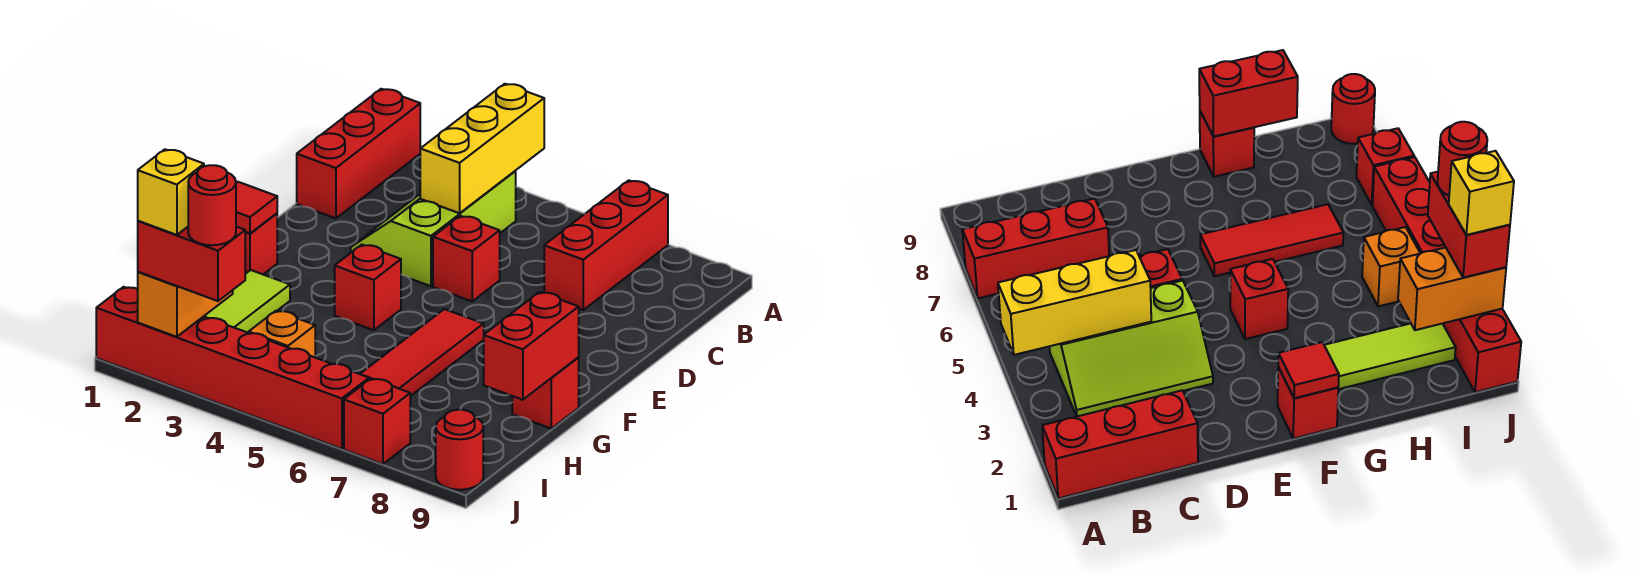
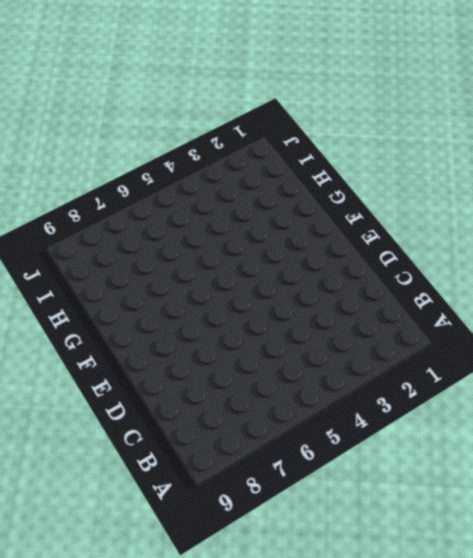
none -> red brick A1:C1 level 1
none -> red brick A7:C7 level 1
none -> lime slope B3:D4 level 1 top 4

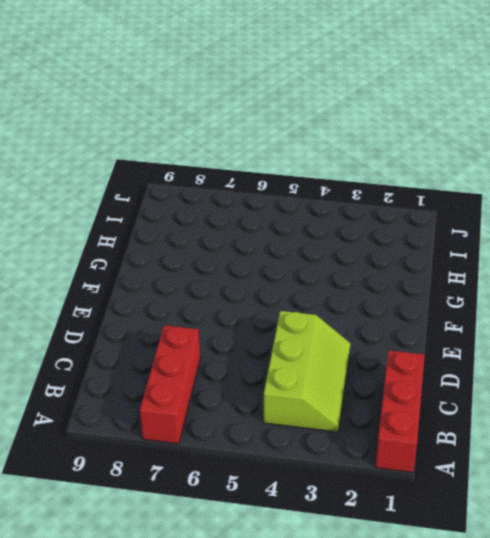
none -> red brick D5 level 1
none -> red brick F1 level 1
none -> red brick F4 level 1

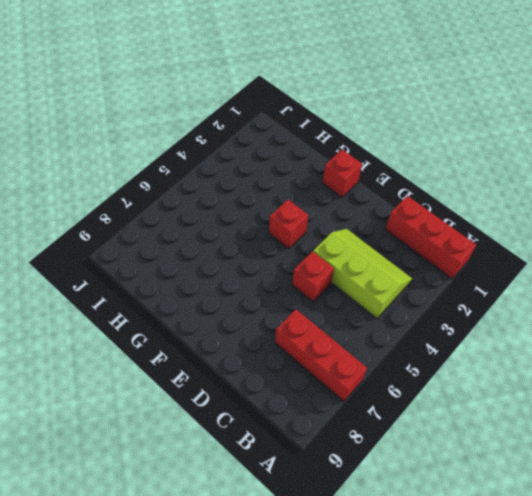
none -> red tile F6:H6 level 1
none -> lime tile G2:I2 level 1
none -> red brick G9 level 1

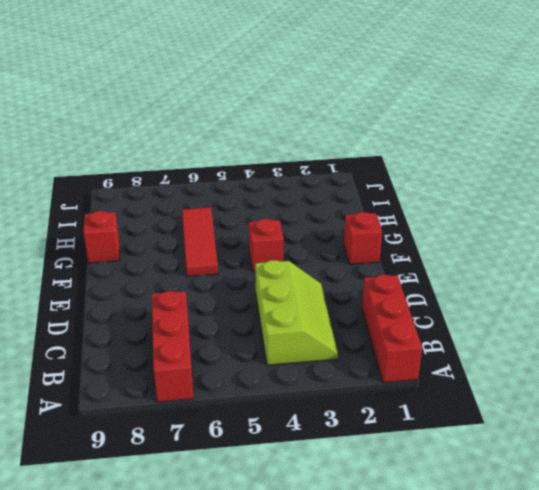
none -> red brick D5 level 1
none -> lime tile G2:I2 level 1
none -> orange brick I4 level 1

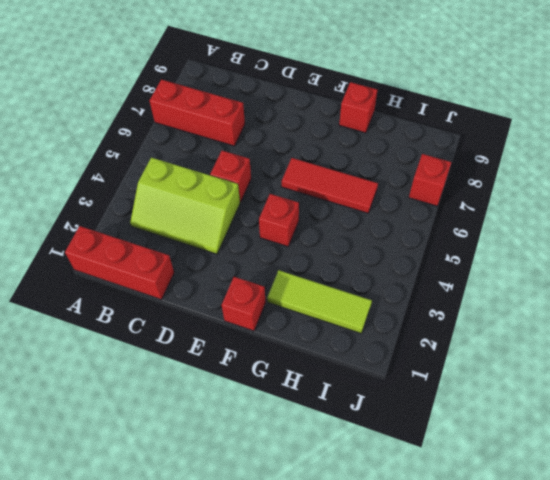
none -> orange brick I4 level 1
none -> red brick J1:J6 level 1
none -> red round brick J9 level 1

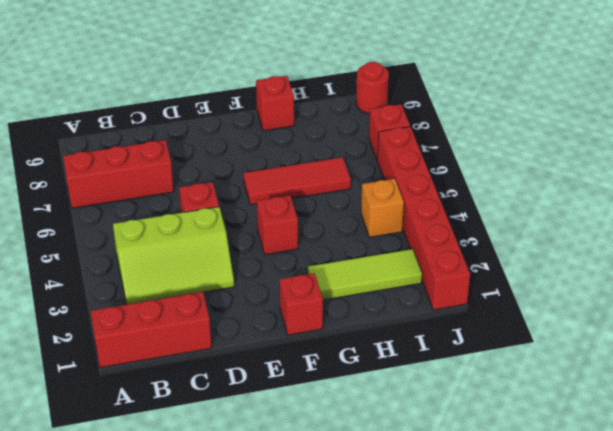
none -> yellow brick A4:C4 level 2
none -> red tile F1 level 2
none -> red brick G9:H9 level 2

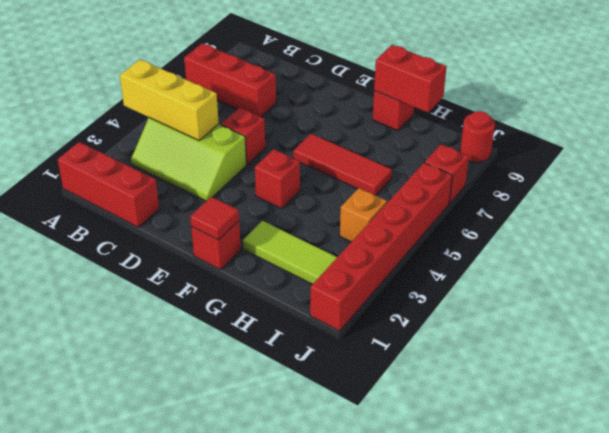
none -> orange brick I2:J2 level 2
none -> red brick J2:J3 level 3
none -> yellow brick J2 level 4

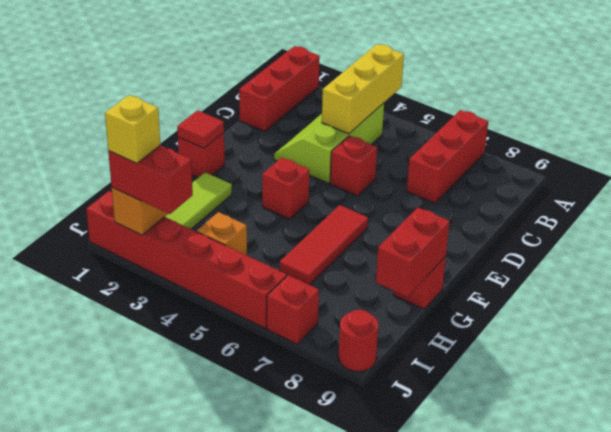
none -> red round brick J3 level 4

